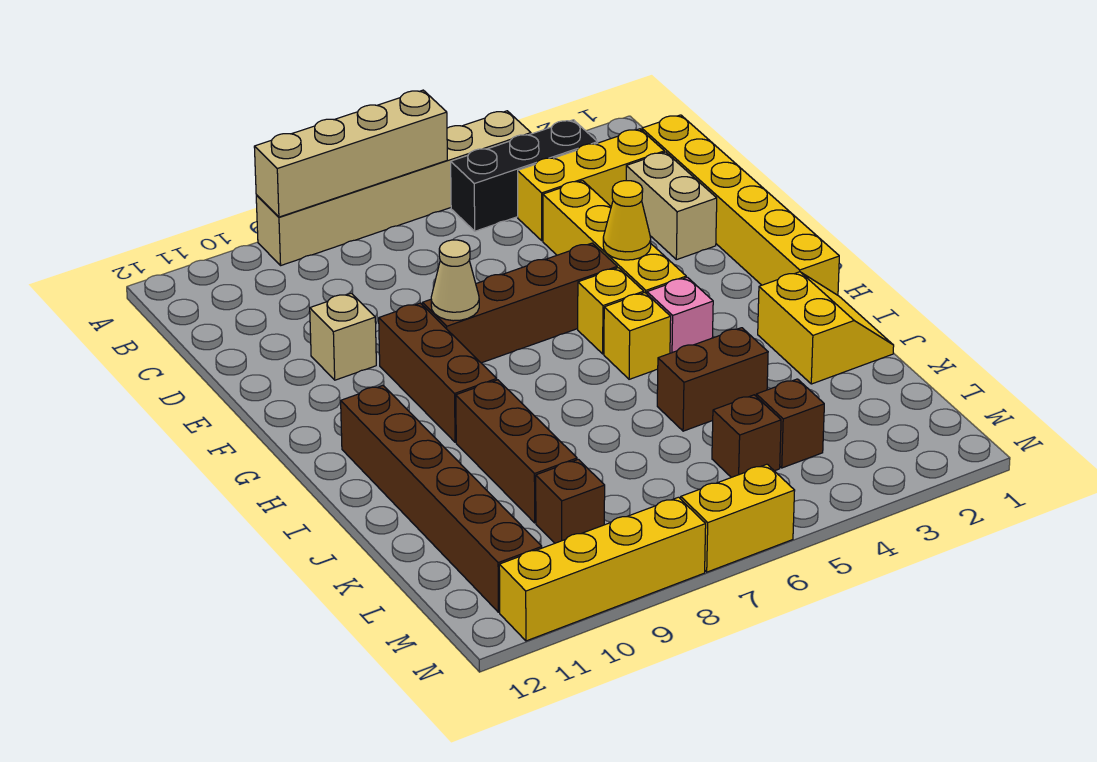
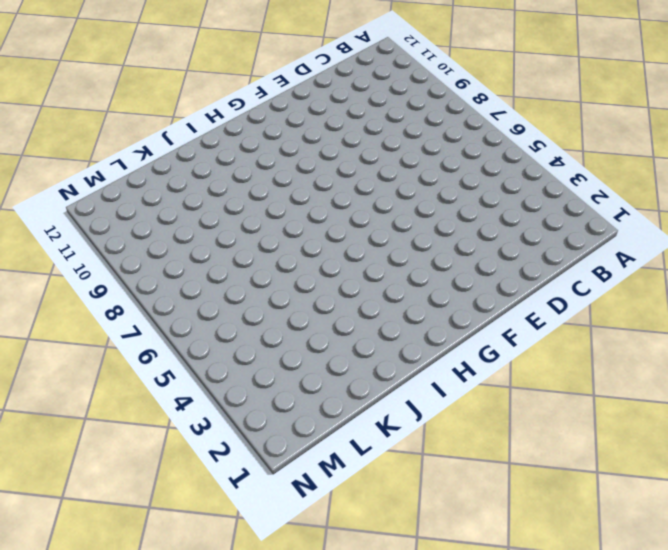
none -> tan brick A4:A9 level 1
none -> black brick B3:B5 level 1
none -> yellow brick C1:H1 level 1

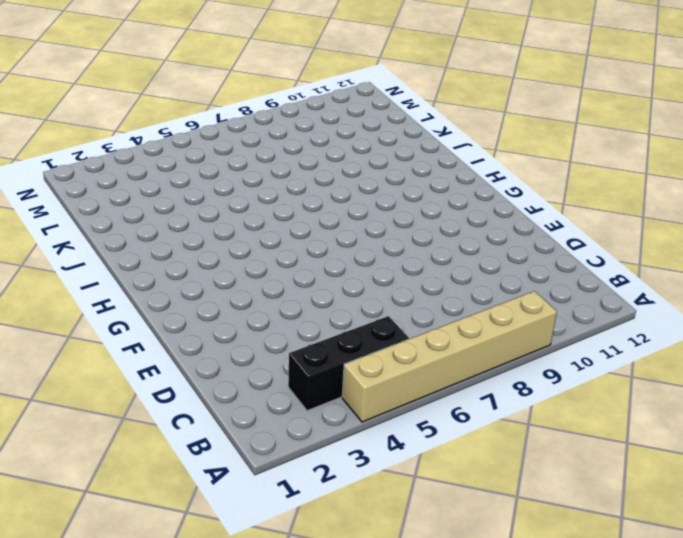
none -> yellow brick C1:H1 level 1
none -> yellow brick C2:C4 level 1
none -> tan brick D2:E2 level 1

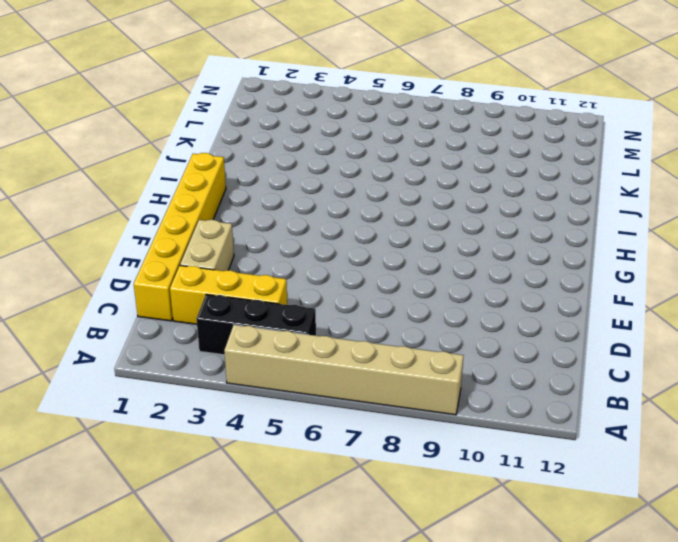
none -> yellow brick D4:G4 level 1
none -> tan brick E10 level 1
none -> brown brick F5:F8 level 1

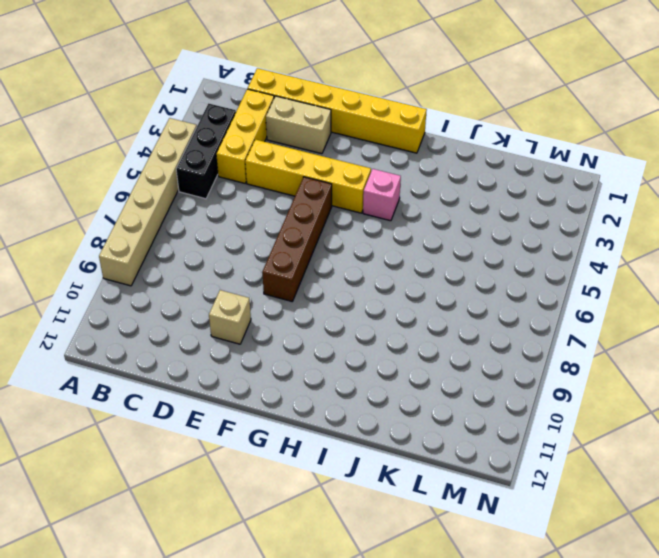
none -> brown brick F9:H9 level 1
none -> yellow brick G5 level 1
none -> yellow brick H5 level 1

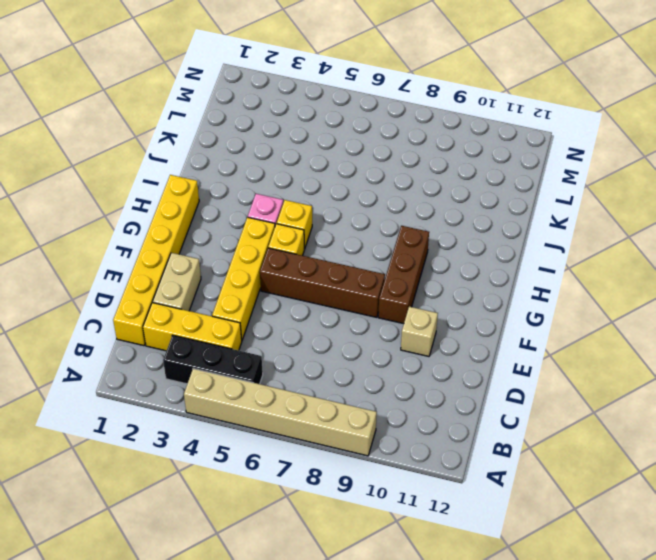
none -> brown brick H11:M11 level 1
none -> yellow slope I1:J2 level 1 top 2
none -> brown brick I9:K9 level 1

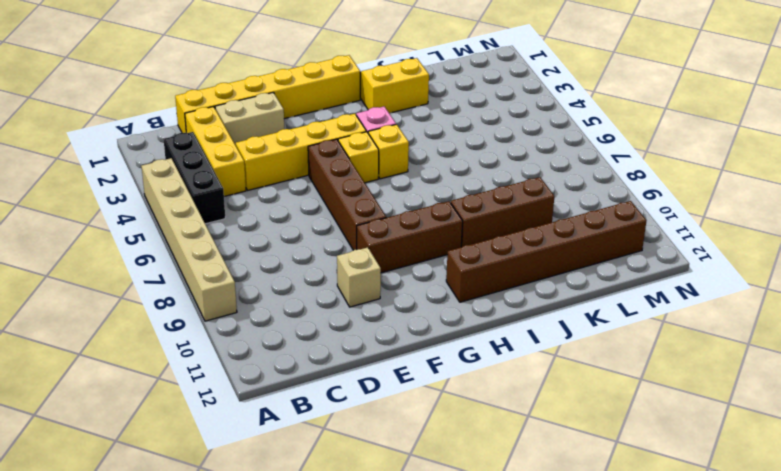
none -> brown brick J4:J5 level 1
none -> brown brick L4 level 1
none -> brown brick L5 level 1

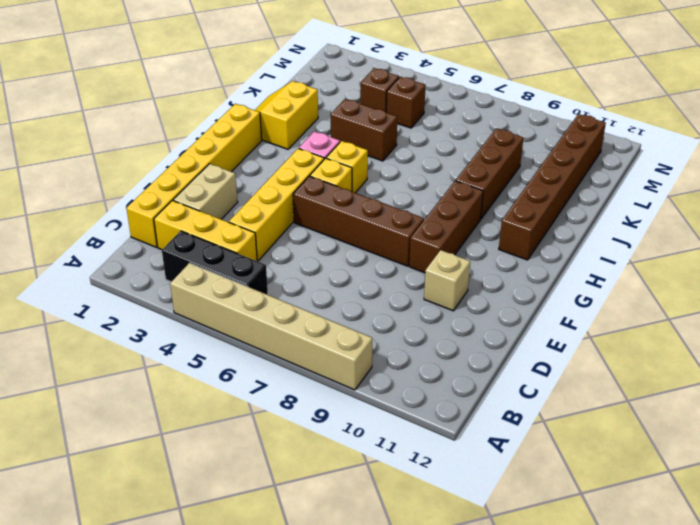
none -> brown brick L9 level 1
none -> yellow brick N6:N7 level 1
none -> yellow brick N8:N11 level 1

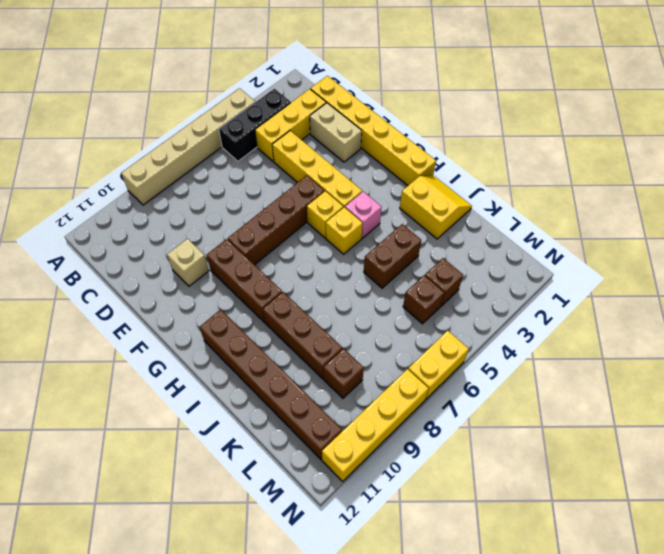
none -> tan brick A6:A9 level 2
none -> yellow cone F4 level 2
none -> tan cone F8 level 2

